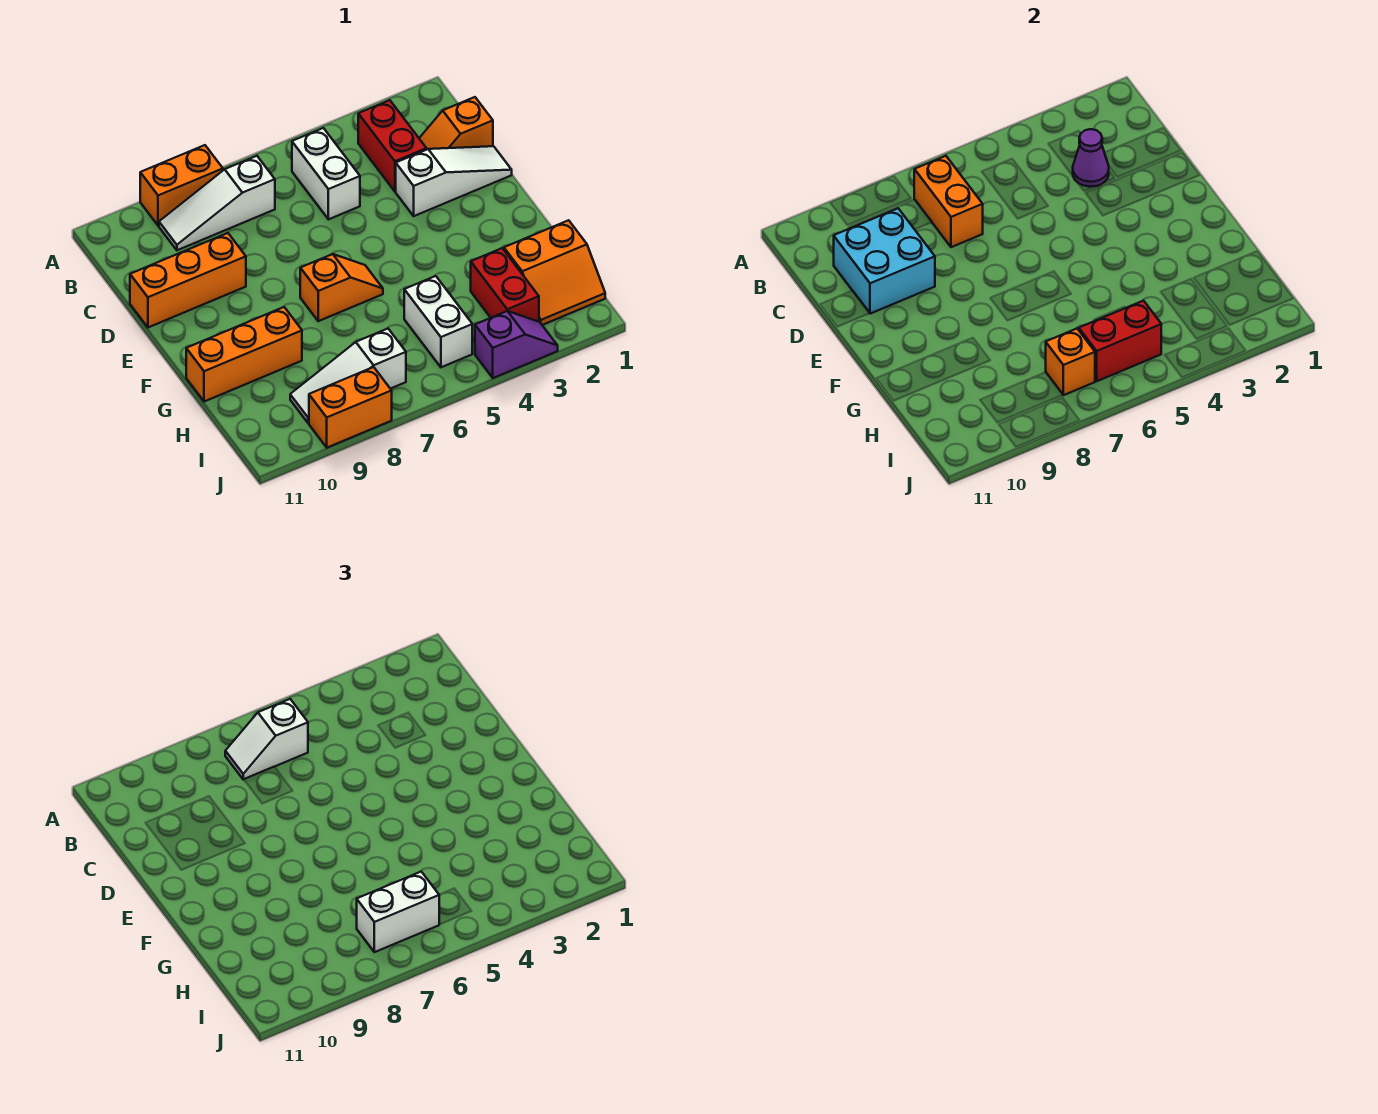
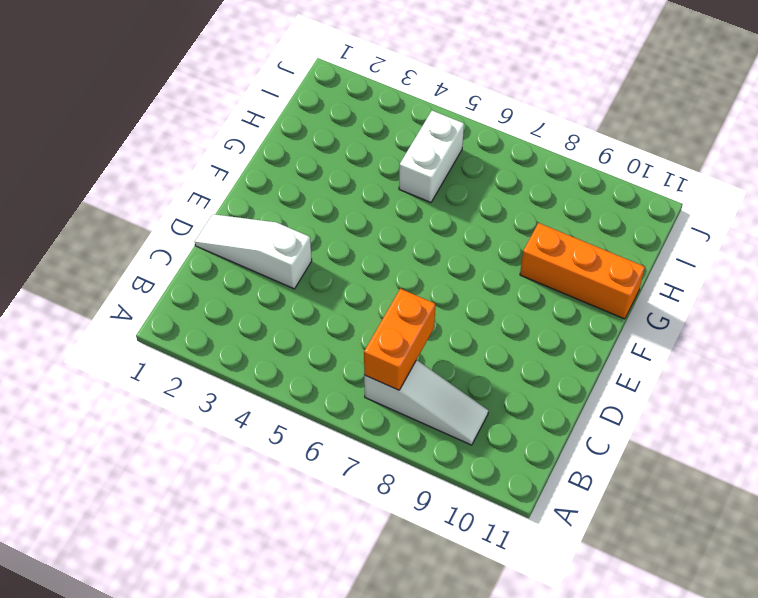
none -> orange brick A8:A9 level 1
none -> red brick B3:C3 level 1
none -> white brick B5:C5 level 1

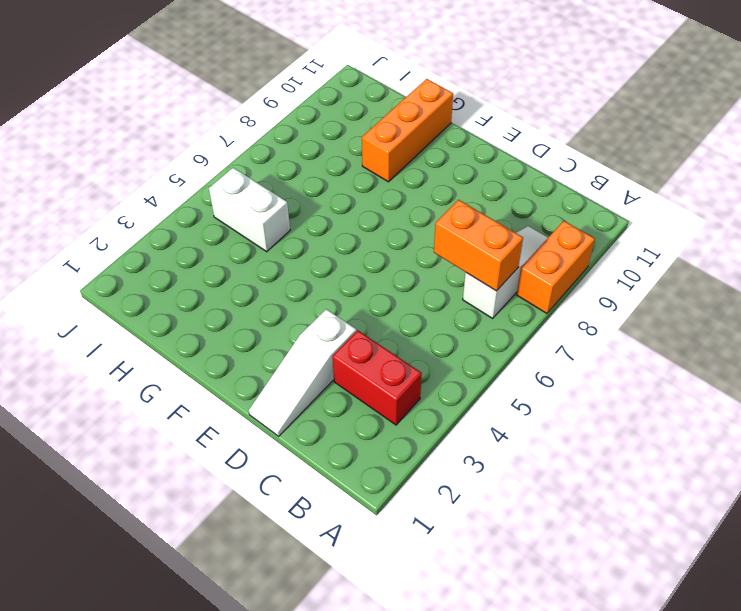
none -> white brick B5:C5 level 1
none -> orange slope C1:C2 level 1 top 1
none -> orange brick D9:D11 level 1

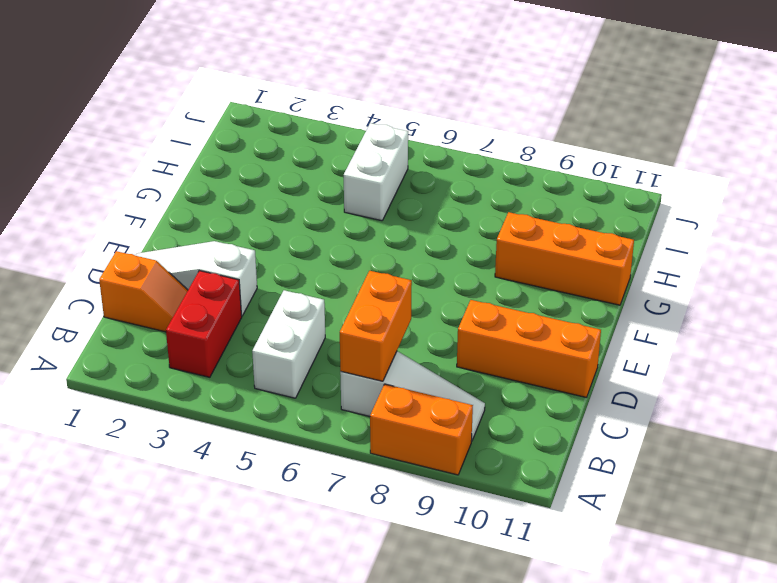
none -> orange slope F6:F7 level 1 top 7
none -> orange slope H1:I2 level 1 top H
none -> red brick H3:I3 level 1

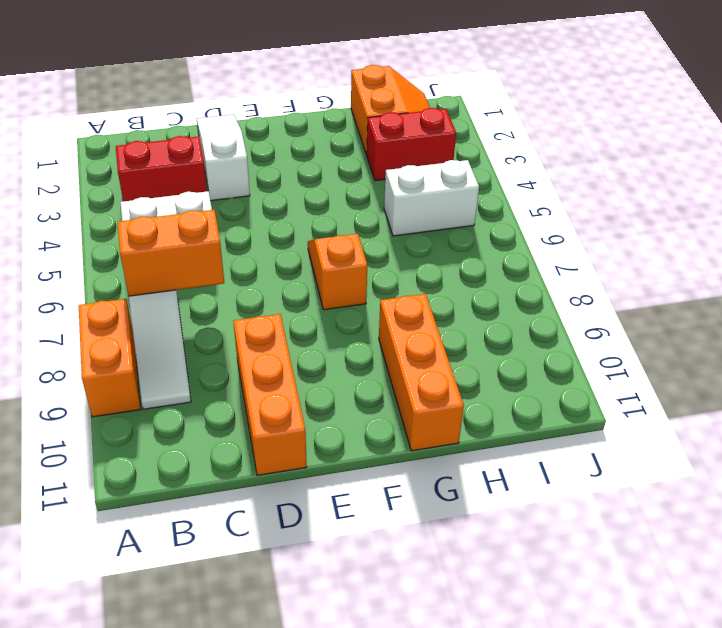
none -> orange slope C1:C2 level 1 top 1
none -> white slope I7:I9 level 1 top 7
none -> purple slope J3:J4 level 1 top 4

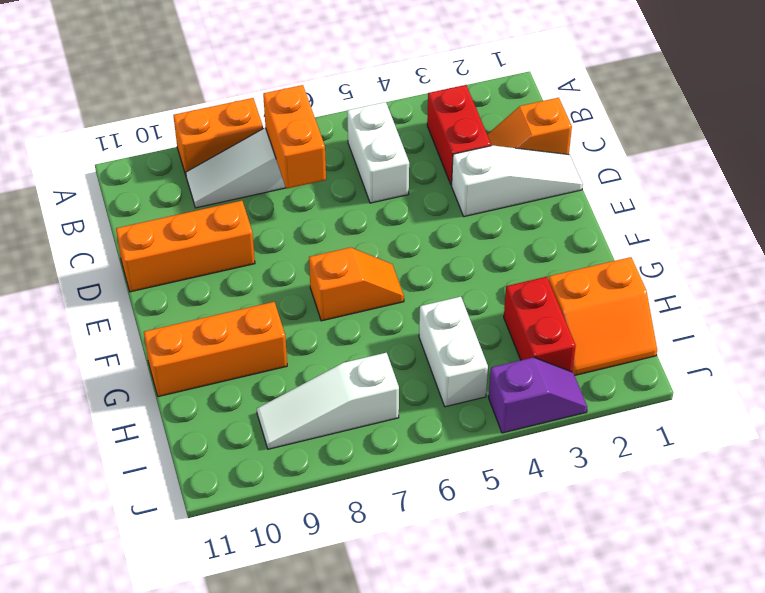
none -> orange brick J8:J9 level 1
none -> purple cone C3 level 2
none -> cyan brick C9:D10 level 2

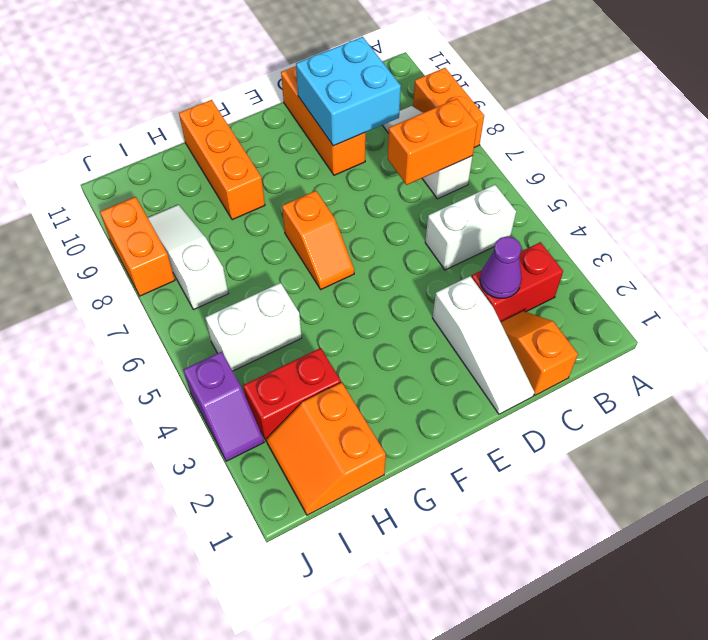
none -> red brick I5:I6 level 2
none -> orange brick I7 level 2
none -> white slope B6:B7 level 3 top 6

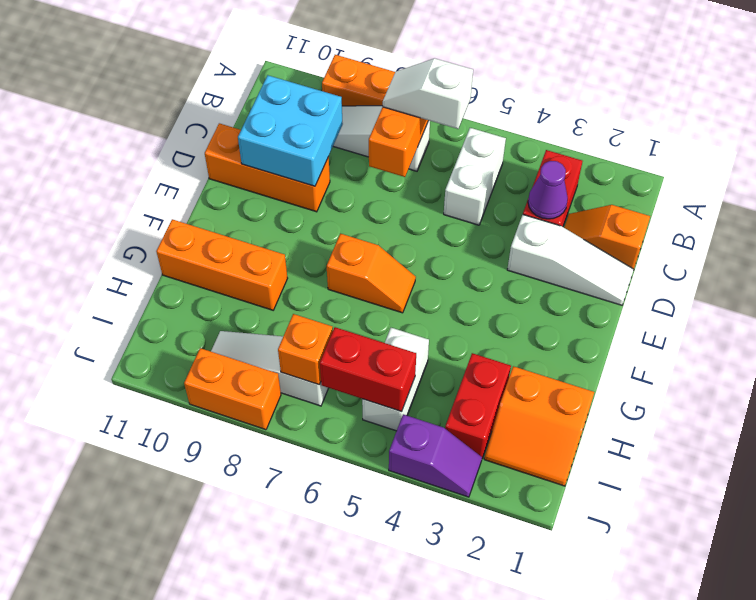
none -> white brick I6:I7 level 3

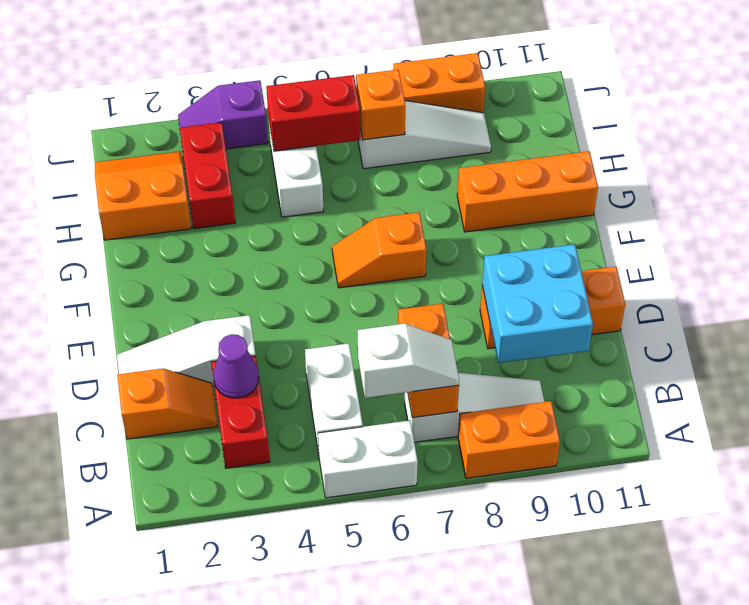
white brick A5:A6 level 1 -> white brick I6:I7 level 3

